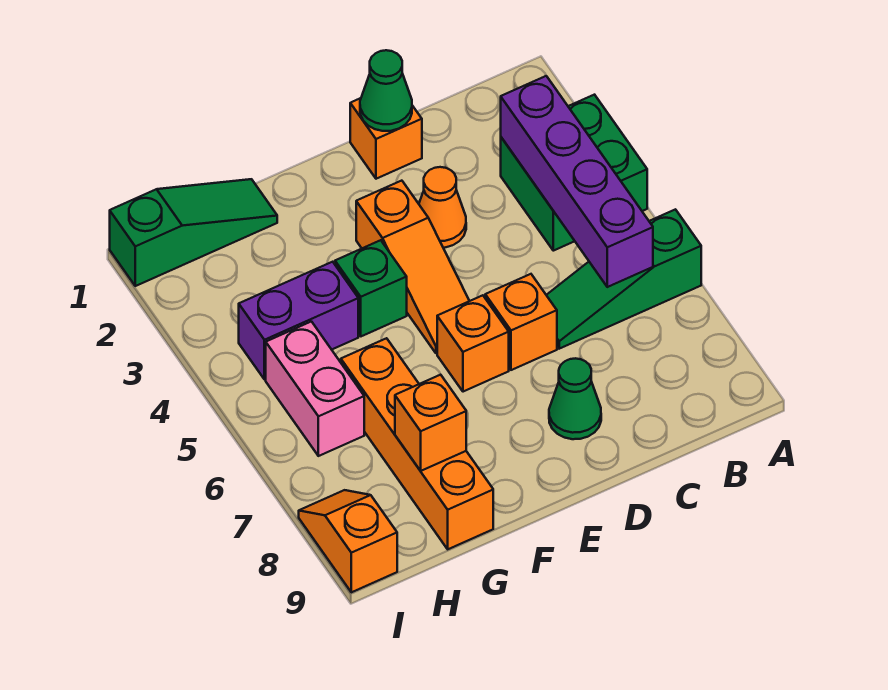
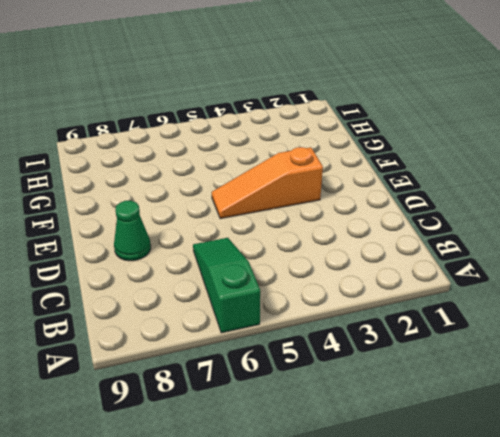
none -> green brick A3:B4 level 1
none -> orange brick D1 level 1
none -> orange cone D3 level 1

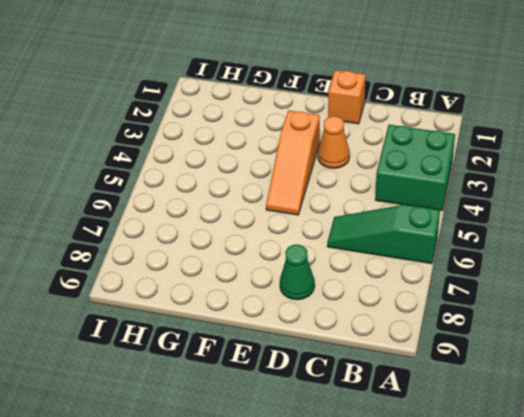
none -> orange brick D6 level 1
none -> orange brick E6 level 1
none -> green brick F4 level 1

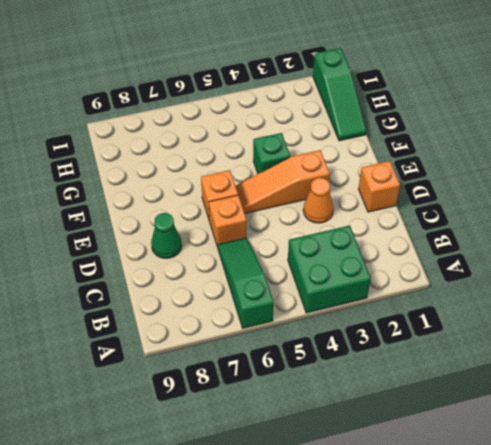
none -> purple brick G4:H4 level 1
none -> orange brick G6:G9 level 1
none -> pink brick H5:H6 level 1

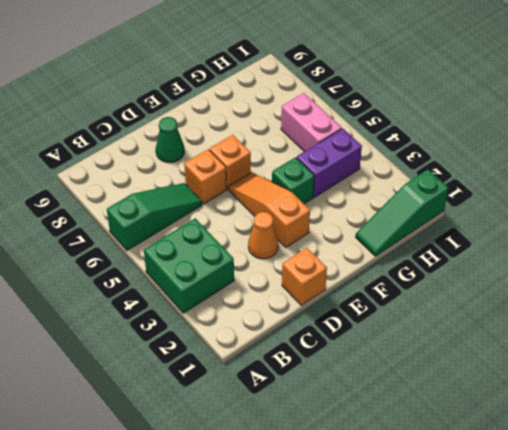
none -> orange brick G6:G9 level 1
none -> orange slope I8:I9 level 1 top 9
none -> purple brick B3:B6 level 2

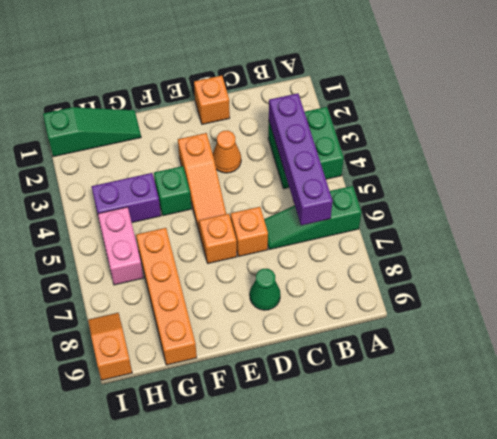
none -> green cone D1 level 2
none -> orange brick G8 level 2

